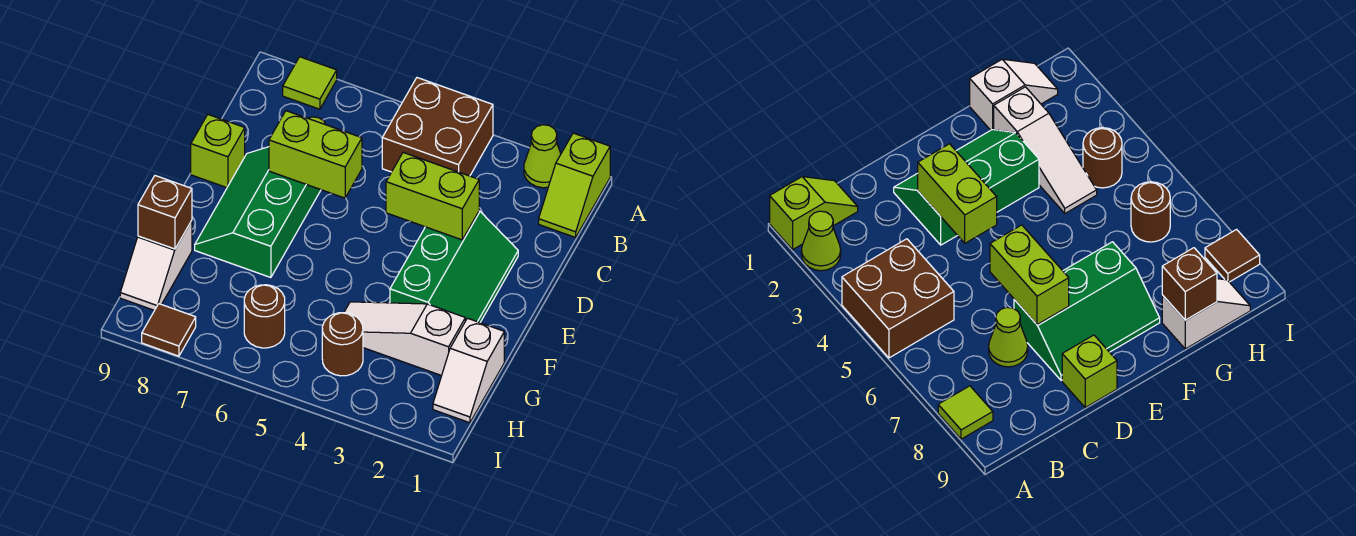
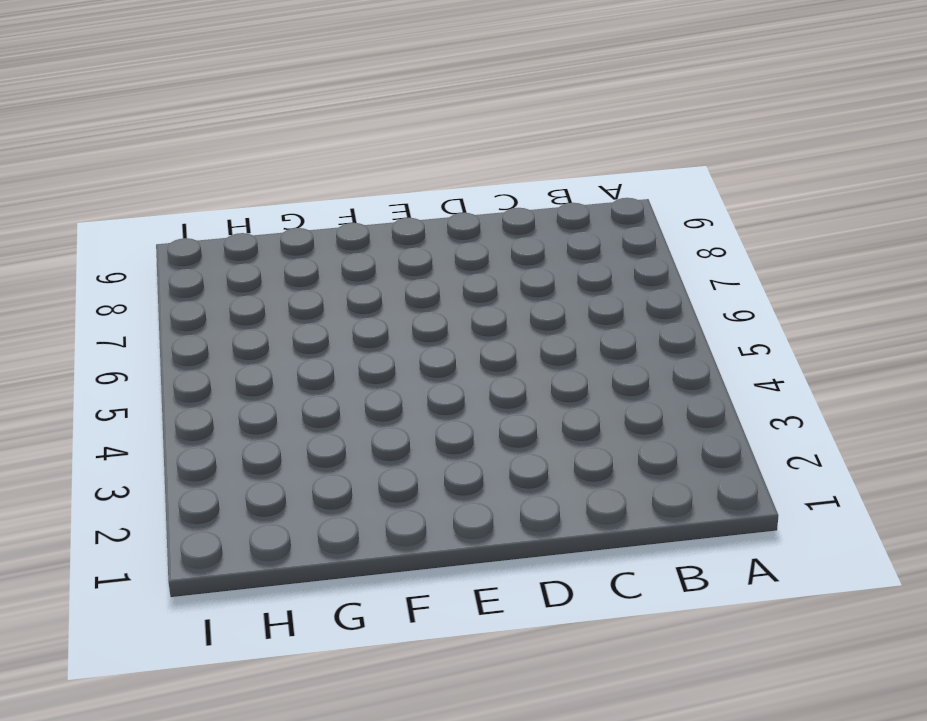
none -> lime slope A1:B1 level 1 top A
none -> lime cone A2 level 1
none -> brown brick A4:B5 level 1

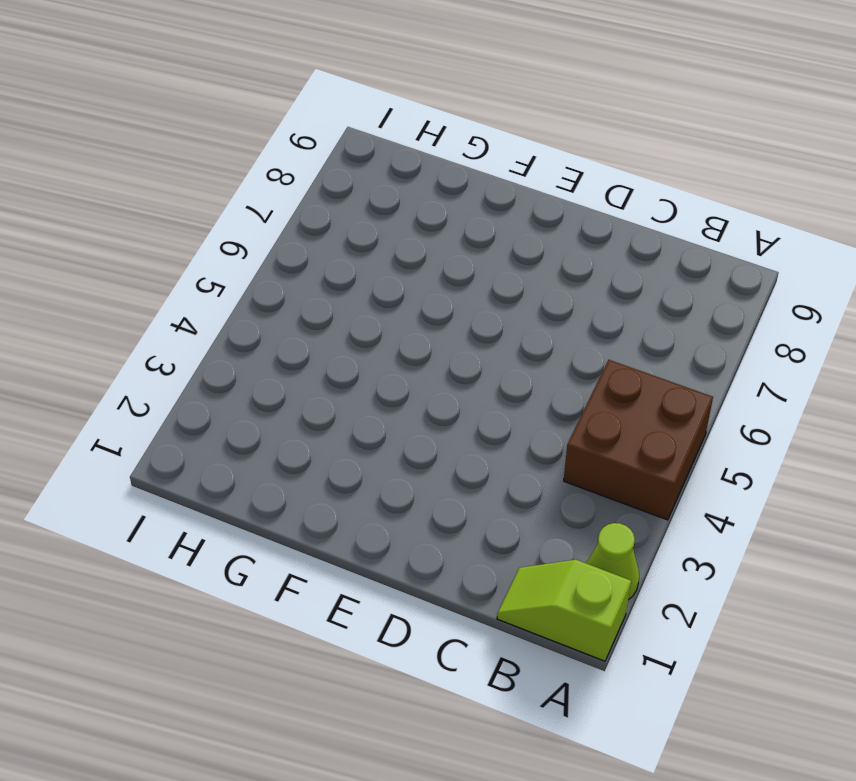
none -> lime tile A8 level 1
none -> lime cone C7 level 1
none -> green slope D2:F3 level 1 top 3

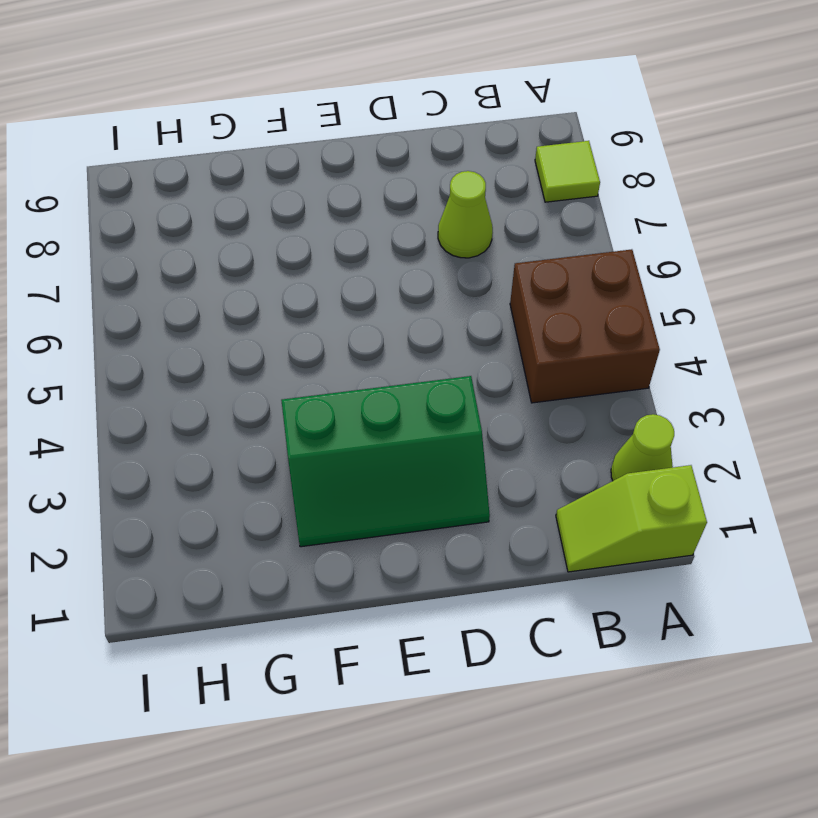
none -> green slope D7:F8 level 1 top 7
none -> lime brick D9 level 1
none -> white slope G1:H1 level 1 top G

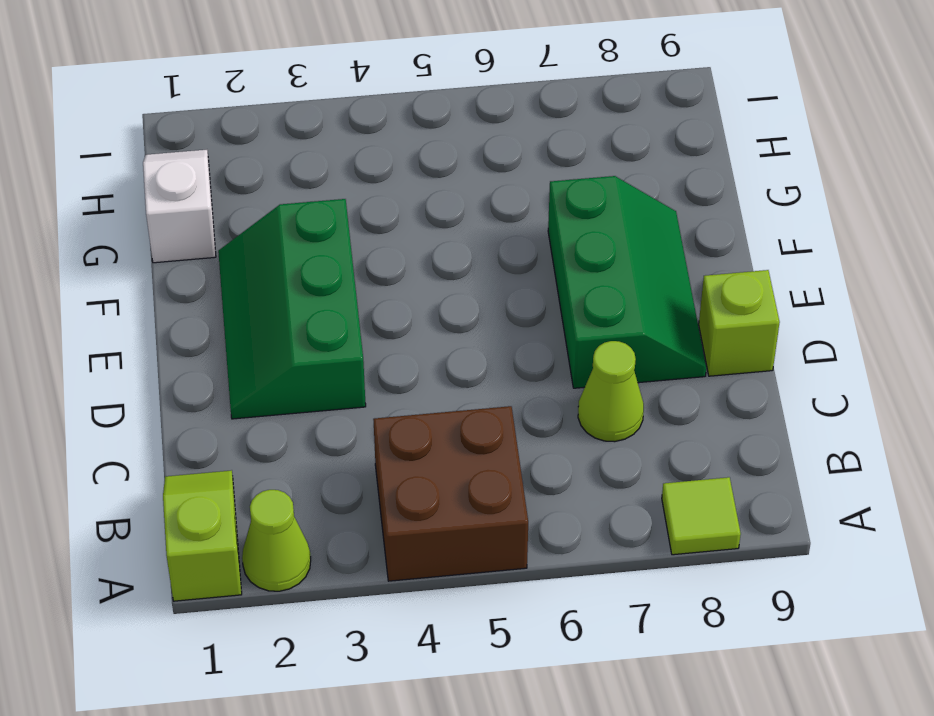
none -> white slope G2:G4 level 1 top 2
none -> white slope G9:H9 level 1 top G
none -> brown round brick H4 level 1

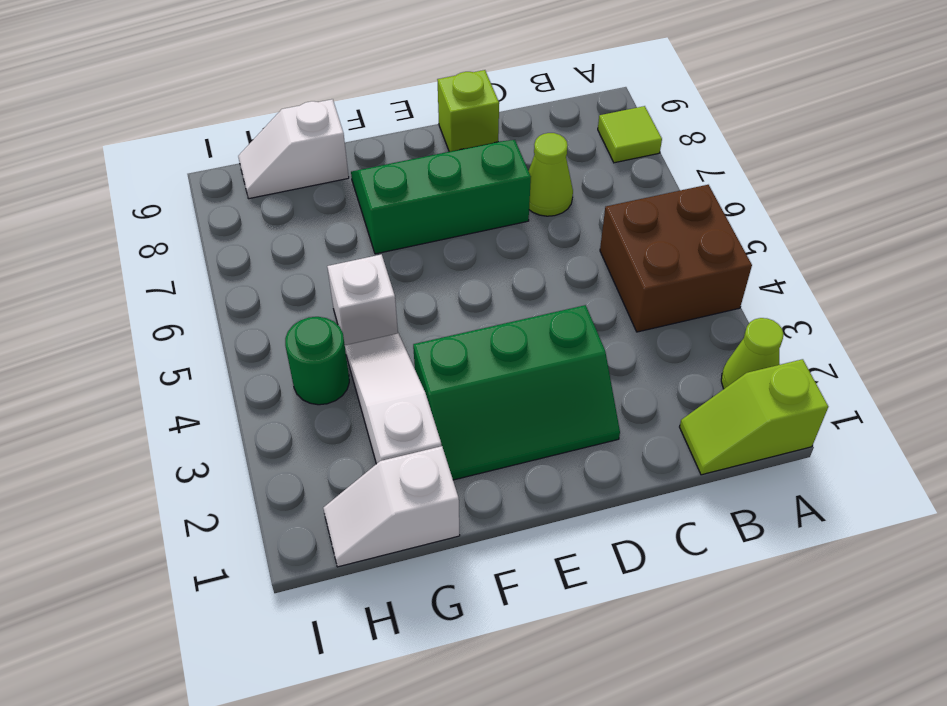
white brick G5 level 1 -> none
green round brick H4 level 1 -> brown round brick H4 level 1
none -> brown round brick H6 level 1
none -> brown tile I8 level 1
none -> lime brick D3:D4 level 2

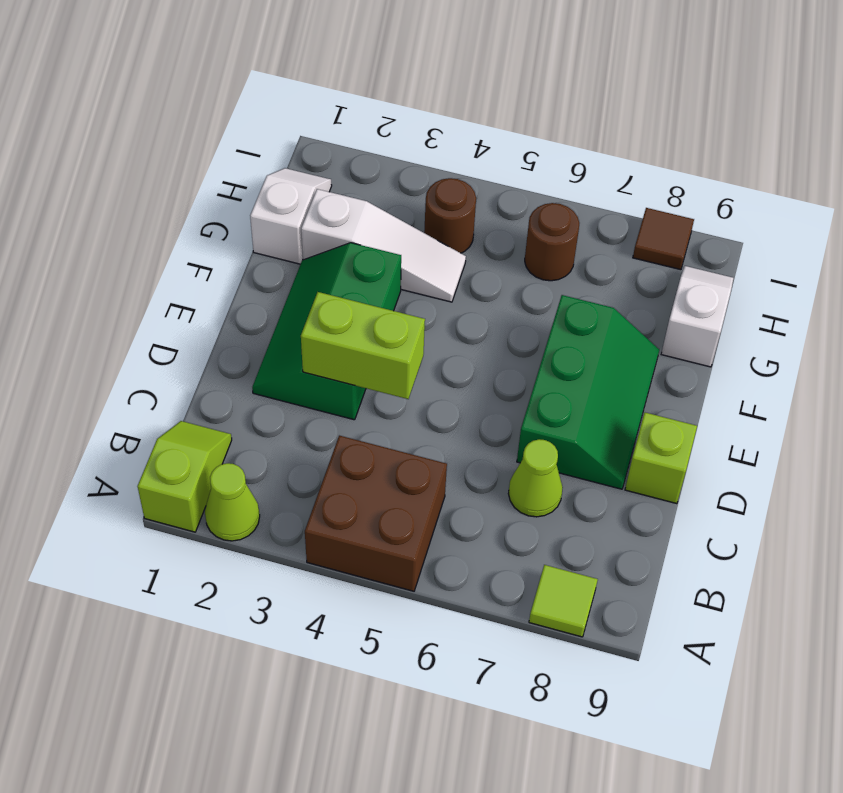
none -> lime brick D6:D7 level 2
none -> brown brick G9 level 2

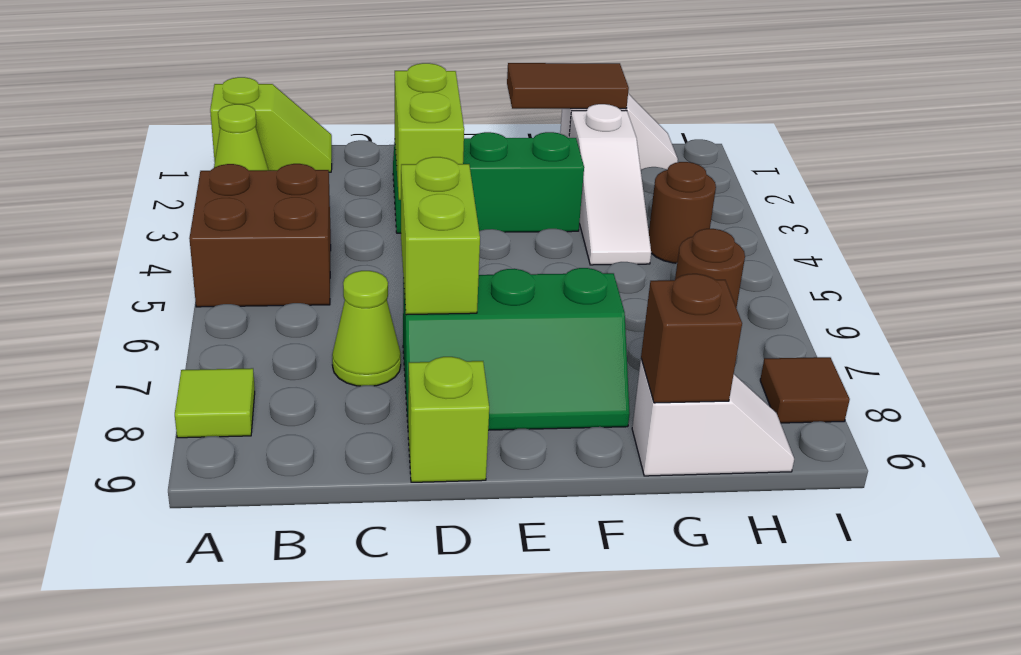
brown tile F1:G1 level 2 -> none

